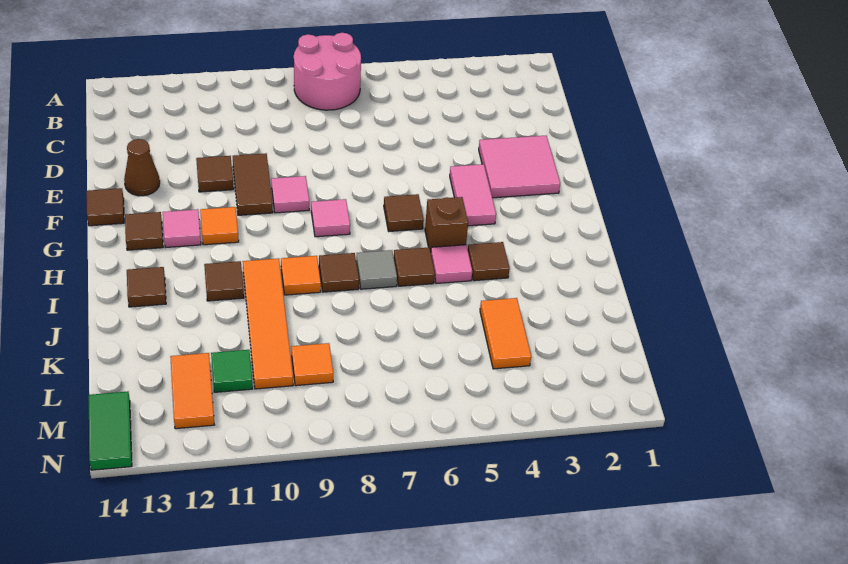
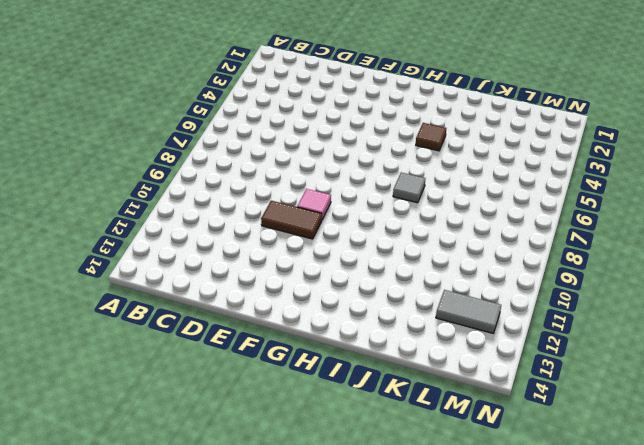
grey tile L12:M12 level 1 -> orange tile L12:M12 level 1
none -> pink round brick A7:B8 level 1
none -> pink tile E2:F3 level 1
none -> brown tile E11 level 1

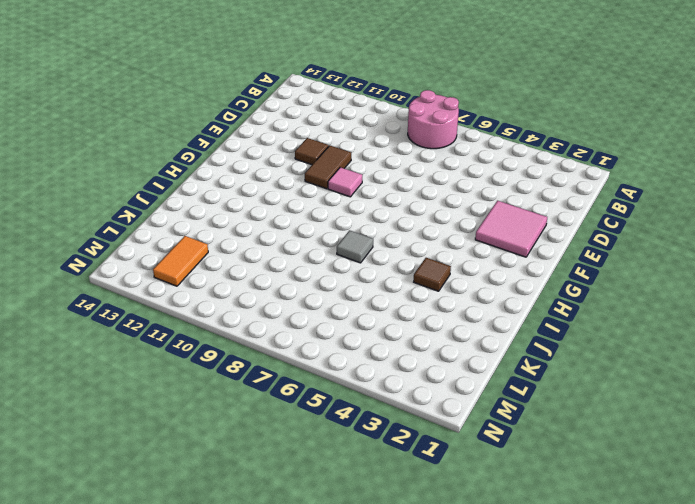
none -> brown cone E13 level 1
none -> pink tile F4:G4 level 1
none -> brown tile F14 level 1

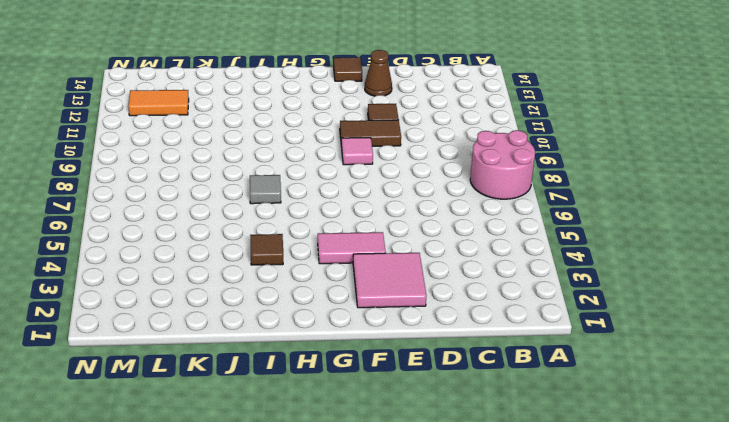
none -> brown tile G6 level 1
none -> pink tile G8 level 1
none -> orange tile G11 level 1

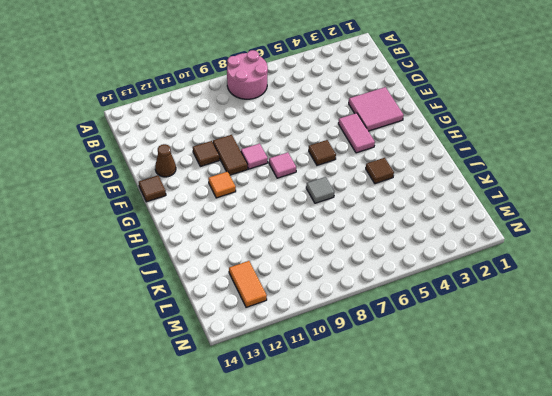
none -> pink tile G12 level 1
none -> brown tile G13 level 1
none -> brown brick H5 level 1

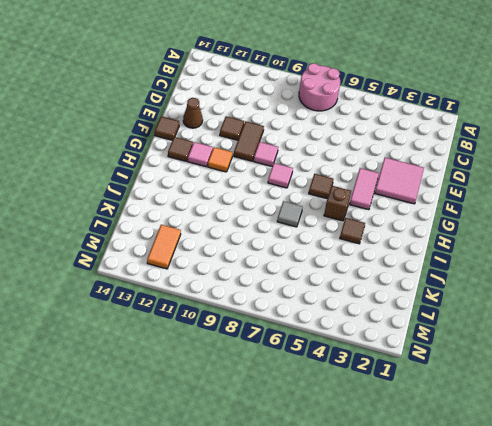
none -> pink tile I5 level 1
none -> brown tile I6 level 1
none -> brown tile I8 level 1

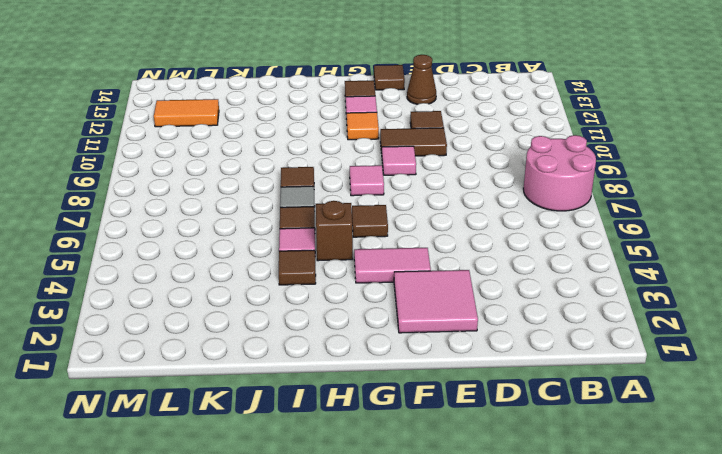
none -> orange tile I9 level 1
none -> orange tile I10:L10 level 1
none -> brown tile I11 level 1

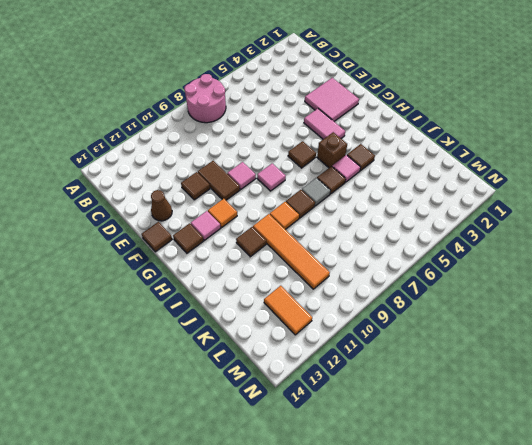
none -> brown tile I13 level 1
none -> orange tile K4:L4 level 1
none -> orange tile L9 level 1

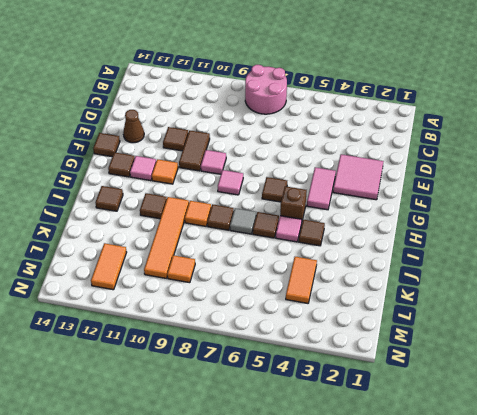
none -> green tile L11 level 1
none -> green tile M14:N14 level 1

